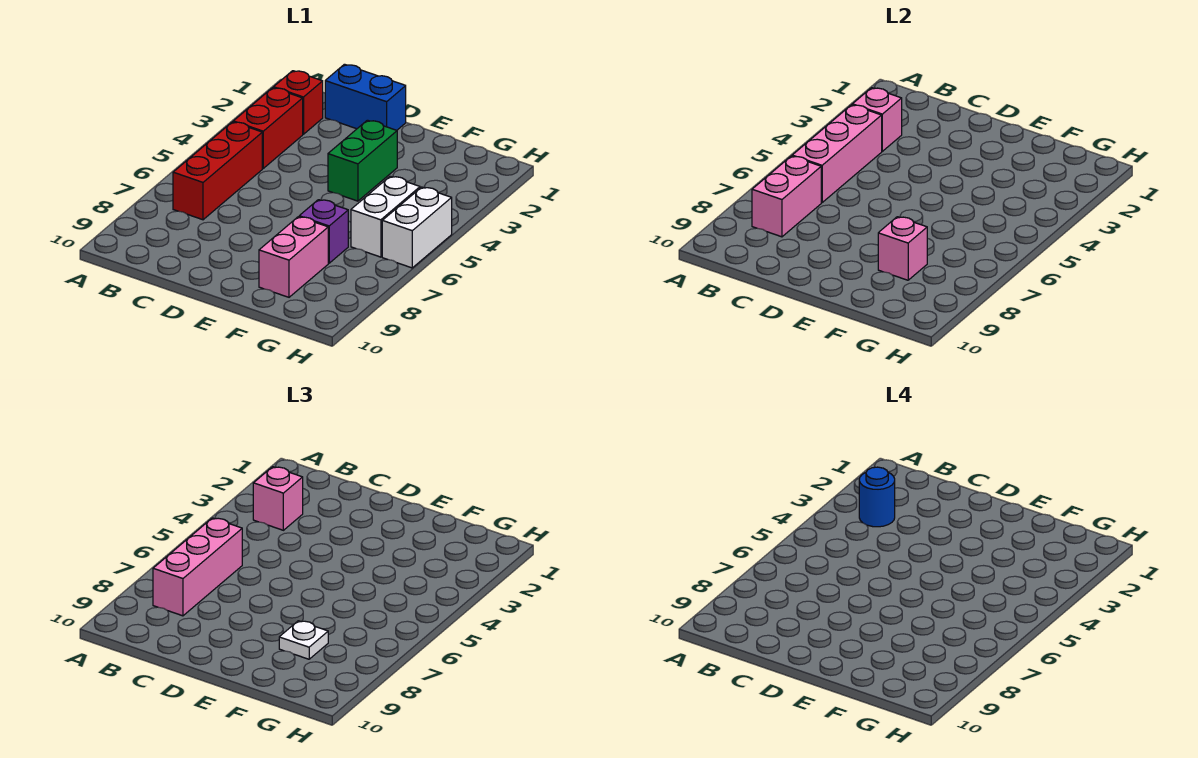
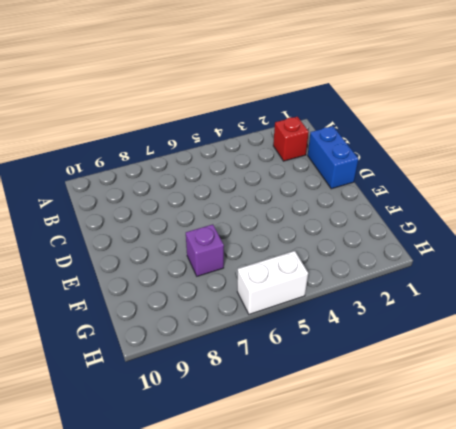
none -> red brick B3:B4 level 1
none -> red brick B5:B7 level 1
none -> green brick E3:E4 level 1

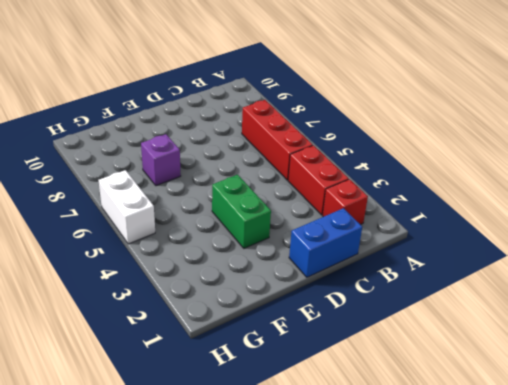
none -> pink brick F8:F9 level 1
none -> white brick G5:G6 level 1
none -> pink brick B3 level 2

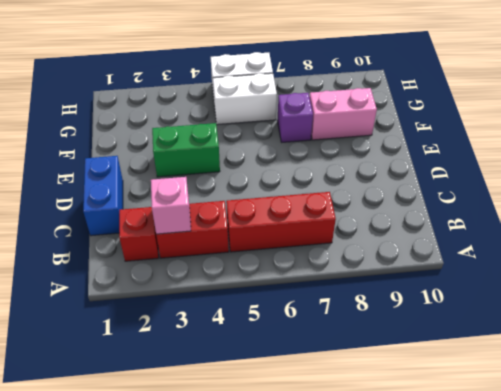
none -> pink brick B4:B6 level 2
none -> pink brick B7:B8 level 2
none -> pink brick F8 level 2

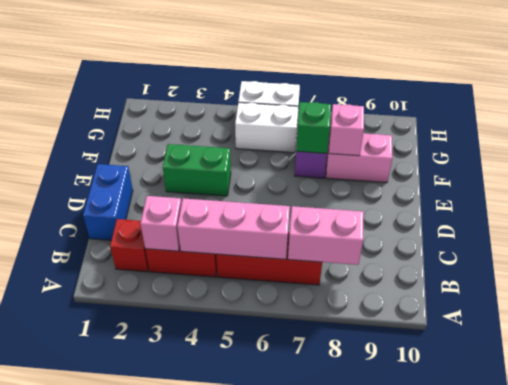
green brick F7 level 2 -> none
none -> pink brick B3 level 3
none -> pink brick B6:B8 level 3
none -> white plate F8 level 3

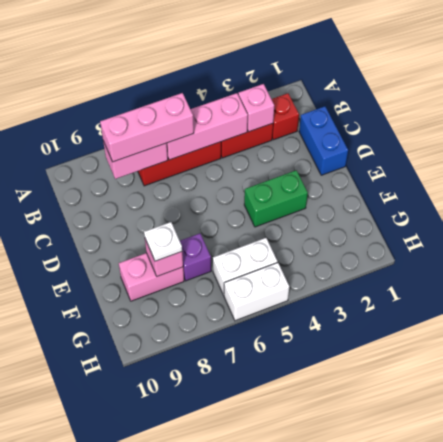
none -> pink brick B3 level 3
none -> blue round brick B3 level 4

